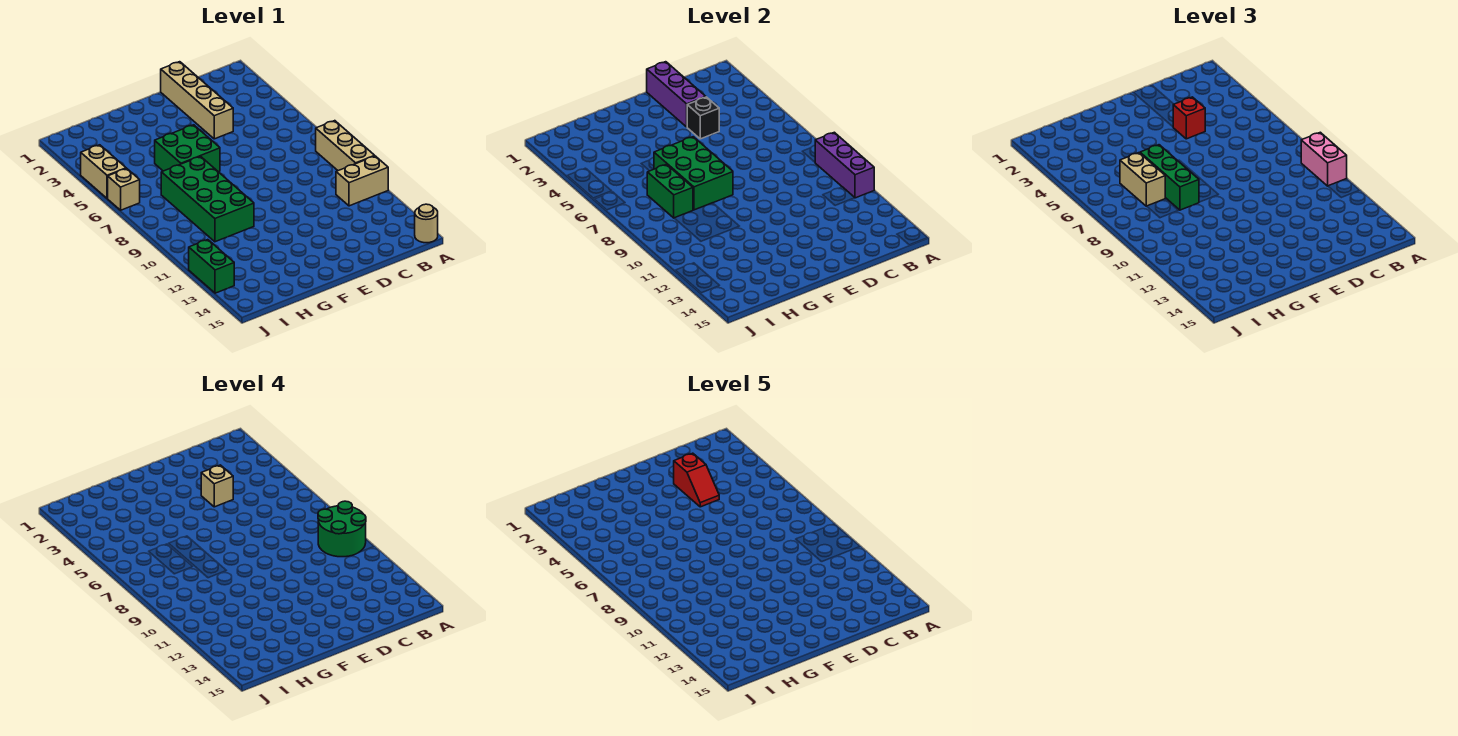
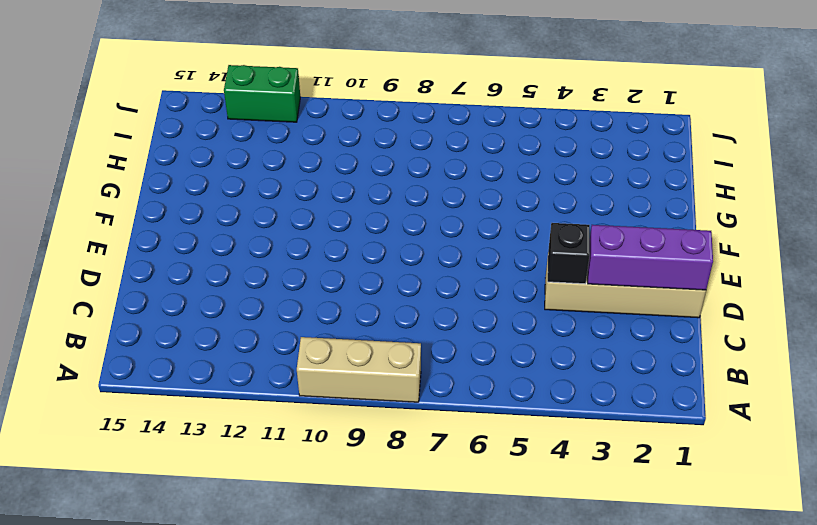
none -> tan brick A11:B11 level 1
none -> tan round brick A15 level 1
none -> green brick F5:G6 level 1

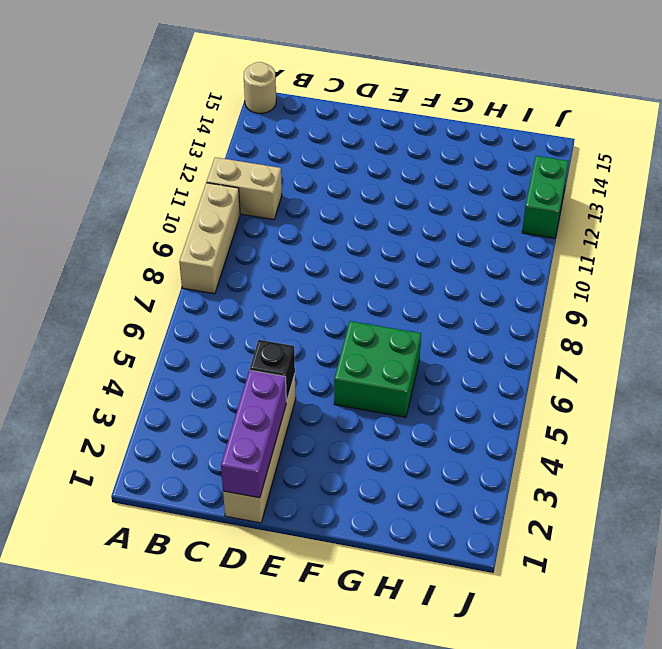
none -> green brick G7:H10 level 1
none -> tan brick J4:J5 level 1
none -> tan brick J6 level 1

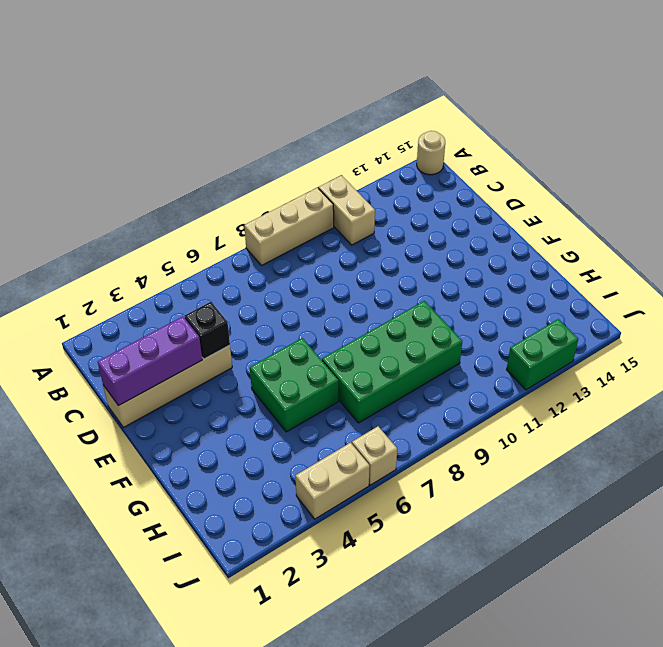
none -> purple brick A9:A11 level 2
none -> green brick F6:G8 level 2
none -> green brick H7:H8 level 2

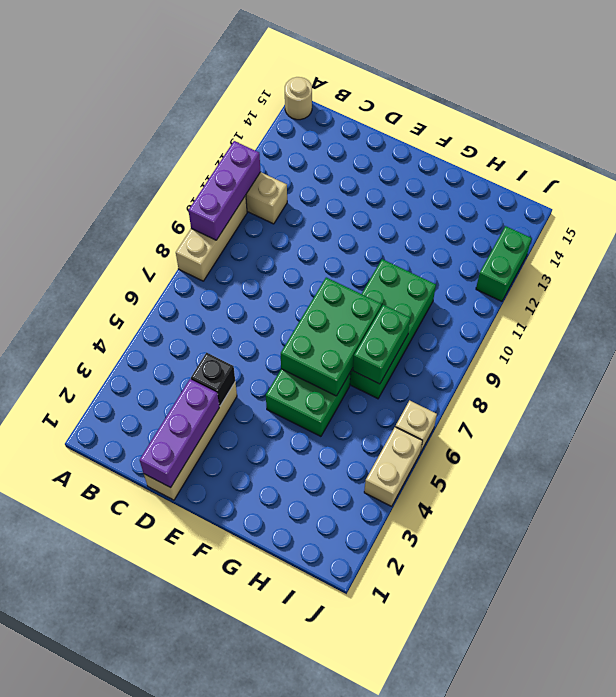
none -> pink brick A9:A10 level 3
none -> red brick D4 level 3
none -> green brick G6:G8 level 3

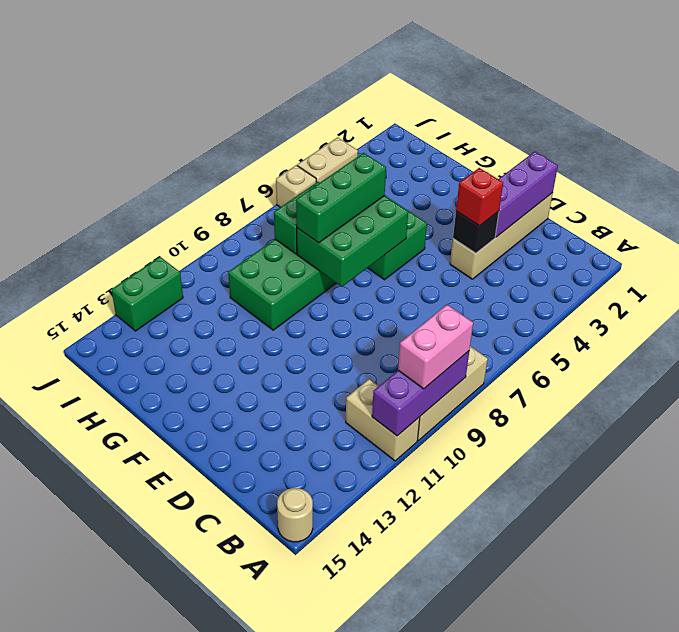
none -> tan brick H6:H7 level 3
none -> green round brick A9:B10 level 4
none -> tan brick D4 level 4

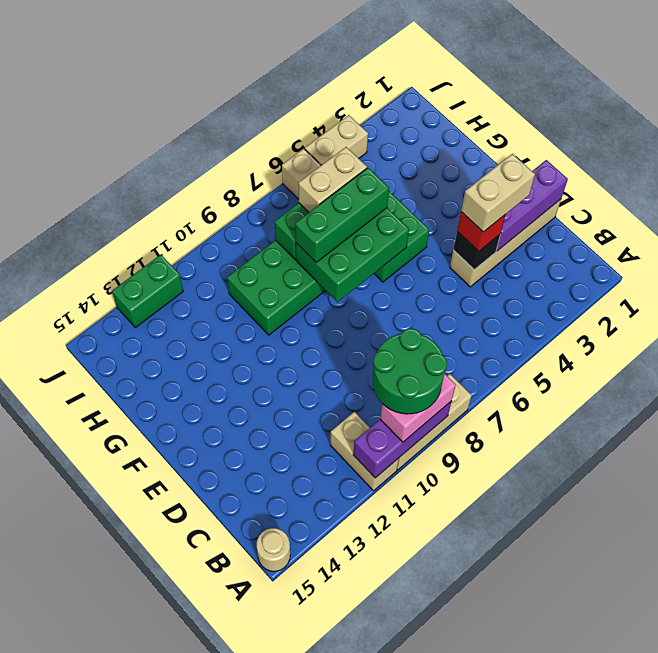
tan brick D3:D4 level 4 -> tan brick D4 level 4
none -> red slope D3:D4 level 5 top 3

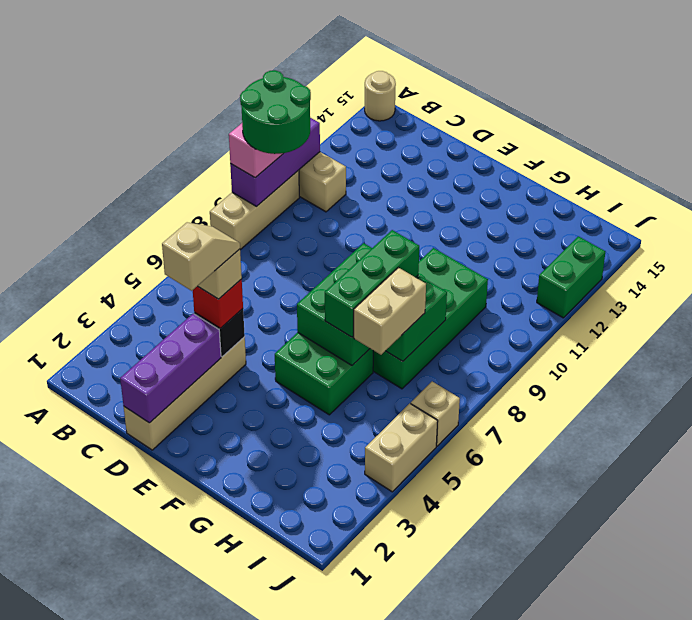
tan slope D3:D4 level 5 top 3 -> red slope D3:D4 level 5 top 3

